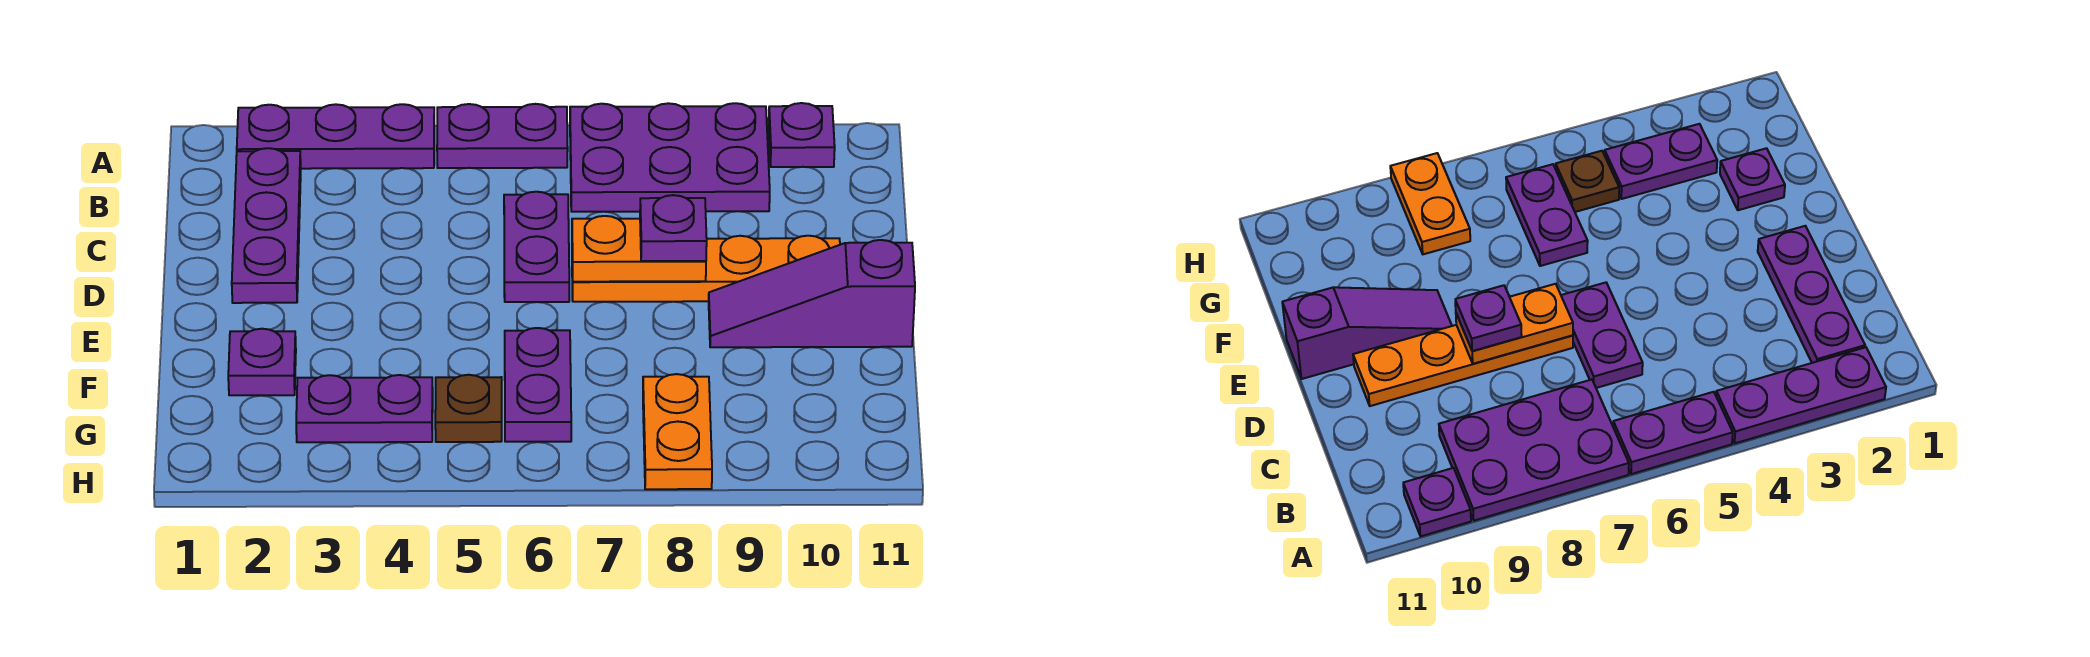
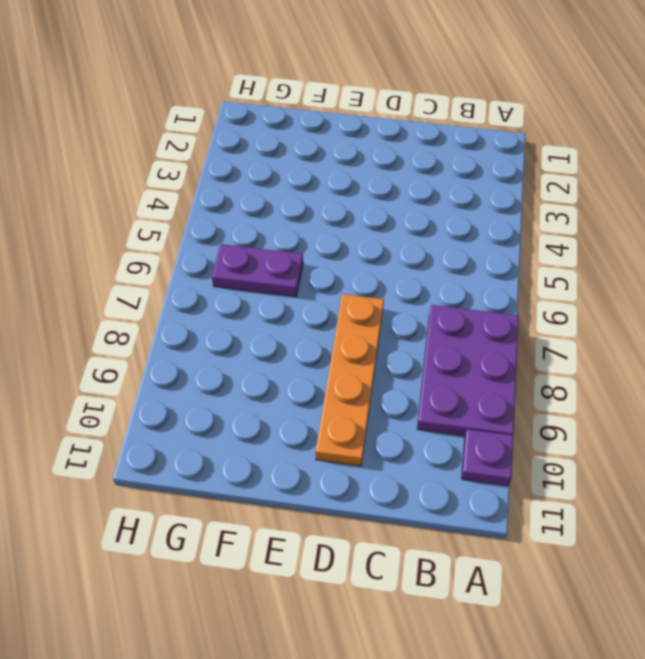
none -> purple plate A2:A4 level 1
none -> purple plate A5:A6 level 1
none -> purple plate B2:D2 level 1

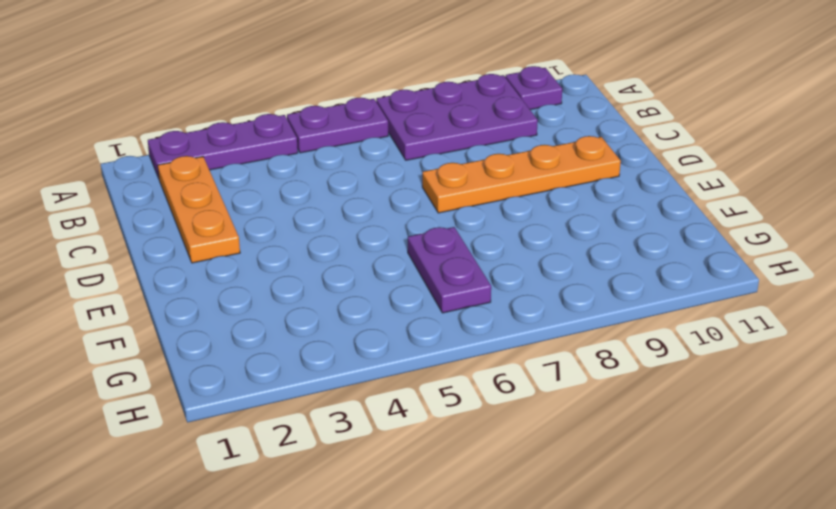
orange plate B2:D2 level 1 -> purple plate B2:D2 level 1
none -> purple plate C6:D6 level 1
none -> purple slope E9:E11 level 1 top 11
none -> purple plate F2 level 1

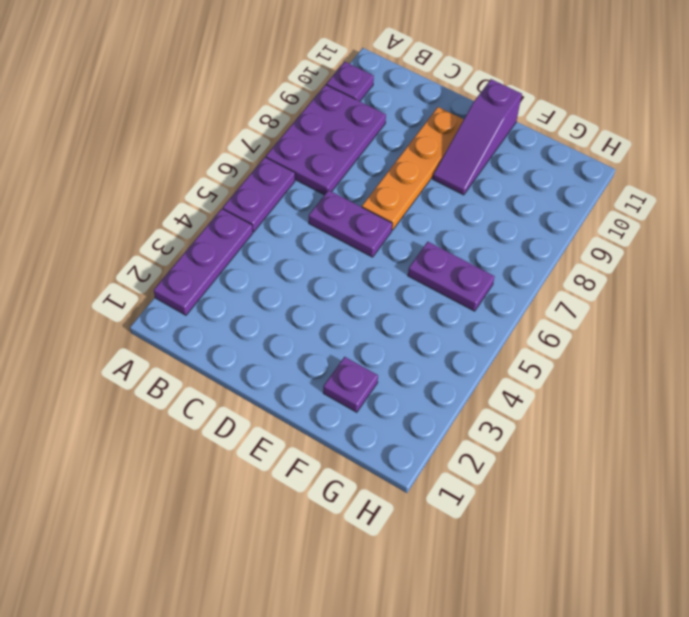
none -> purple plate B2:D2 level 1
none -> purple plate G3:G4 level 1
none -> brown plate G5 level 1

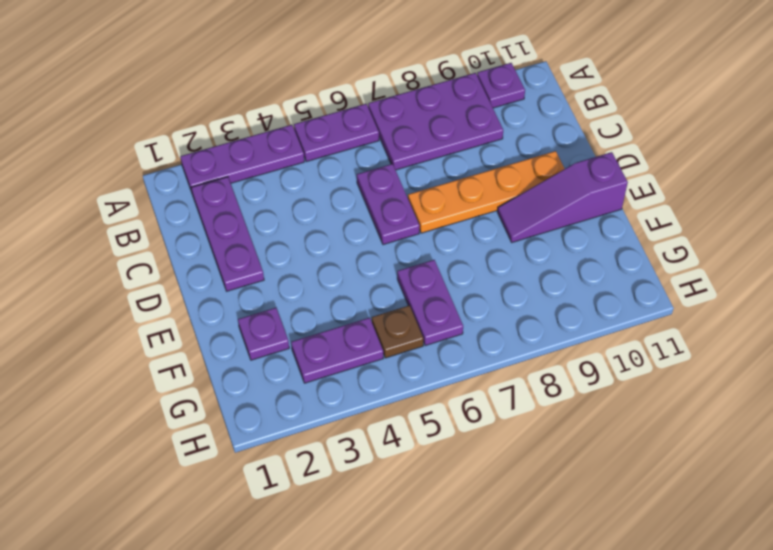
none -> orange plate G8:H8 level 1
none -> orange plate D7:D8 level 2
none -> purple plate D8 level 3

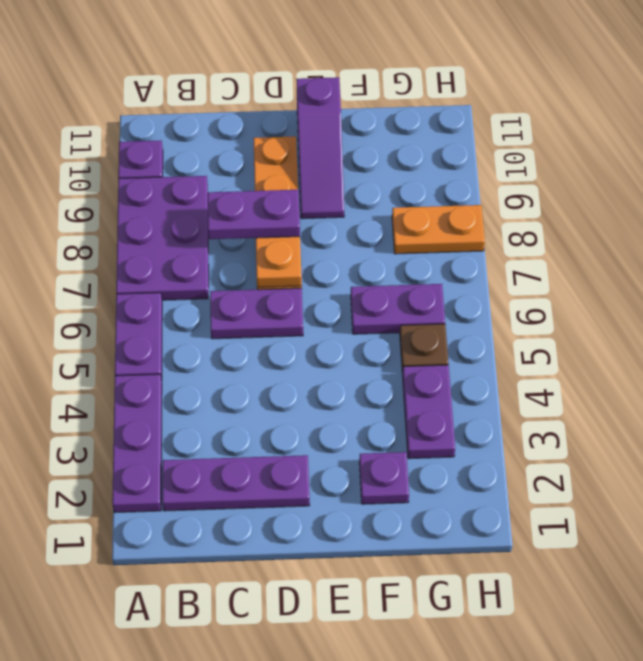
purple plate C8:D8 level 3 -> purple plate D8 level 3

